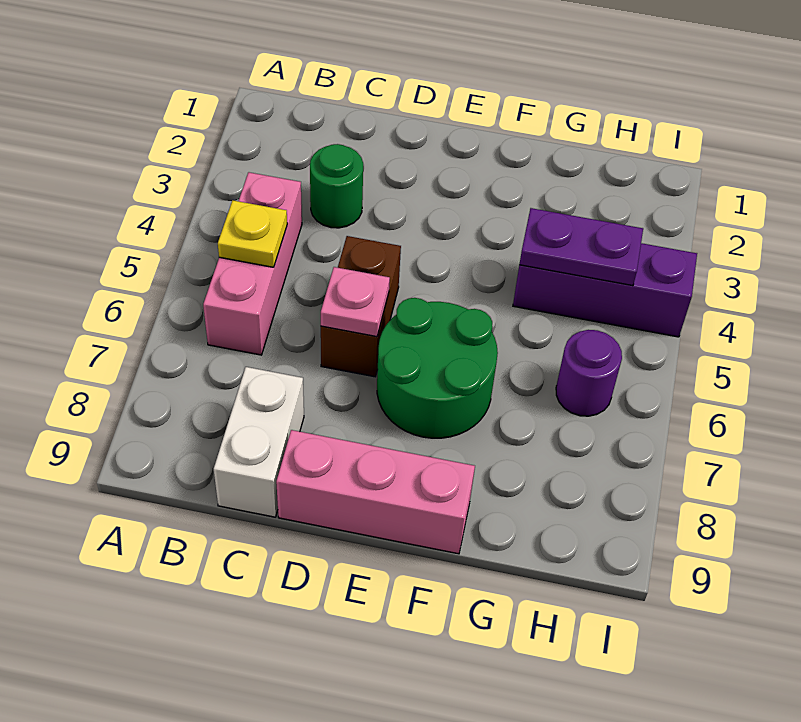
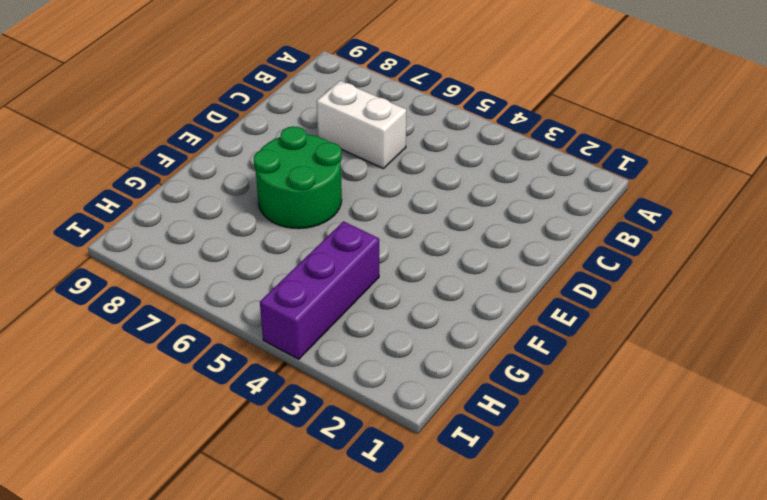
white brick C6:C7 level 1 -> white brick C8:C9 level 1
none -> pink brick B4:B6 level 1
none -> green round brick C3 level 1

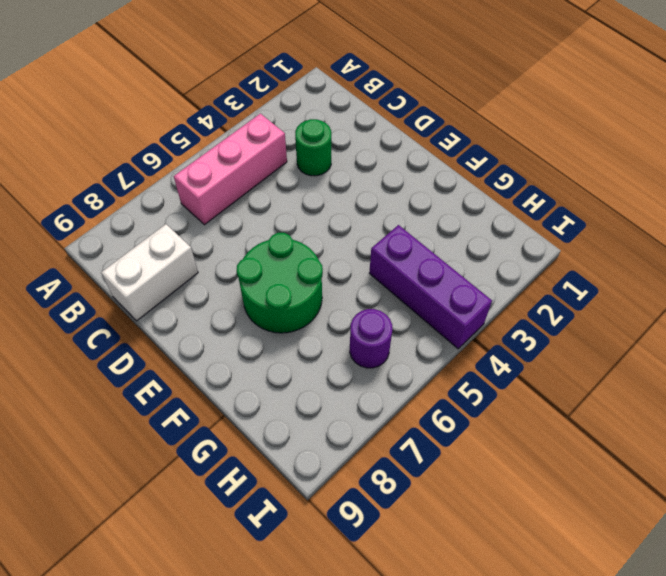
none -> brown brick D5:D6 level 1
none -> pink brick D9:F9 level 1

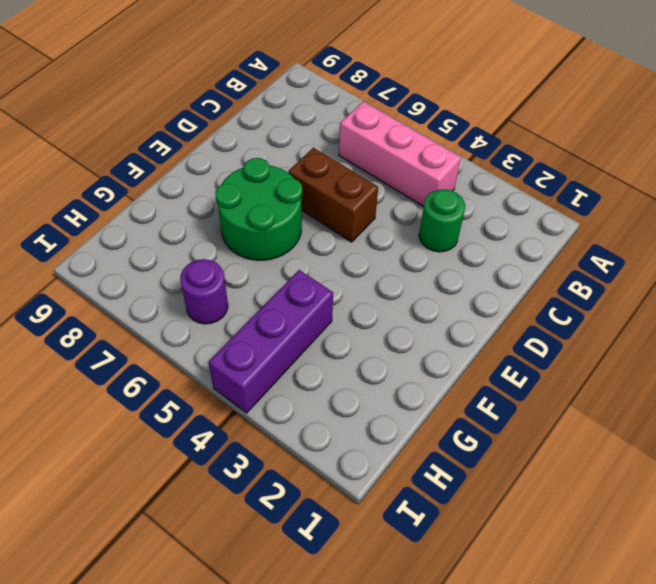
none -> white brick C8:C9 level 1
none -> pink brick D9:F9 level 1

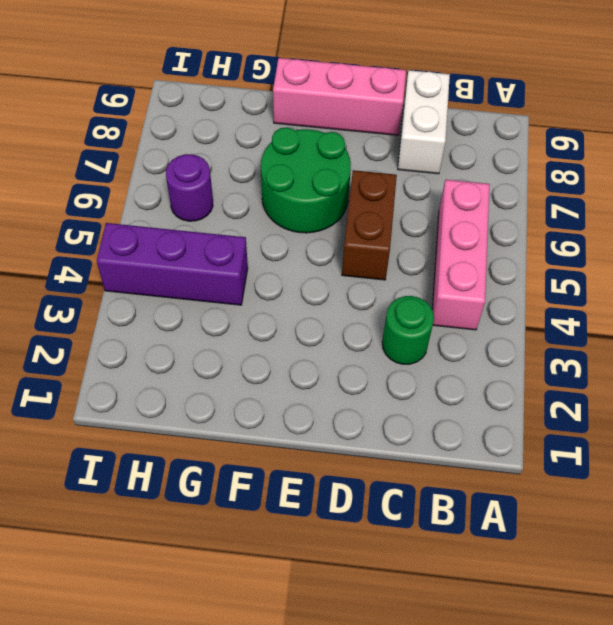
none -> yellow plate B5 level 2
none -> pink plate D6 level 2

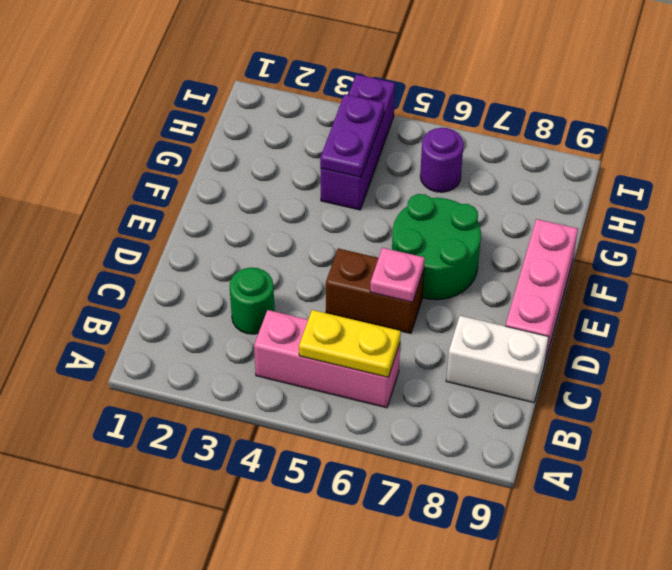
yellow plate B5:B6 level 2 -> yellow plate B5 level 2

